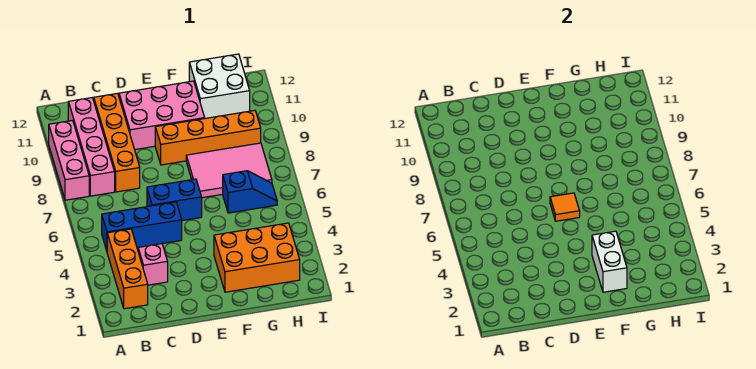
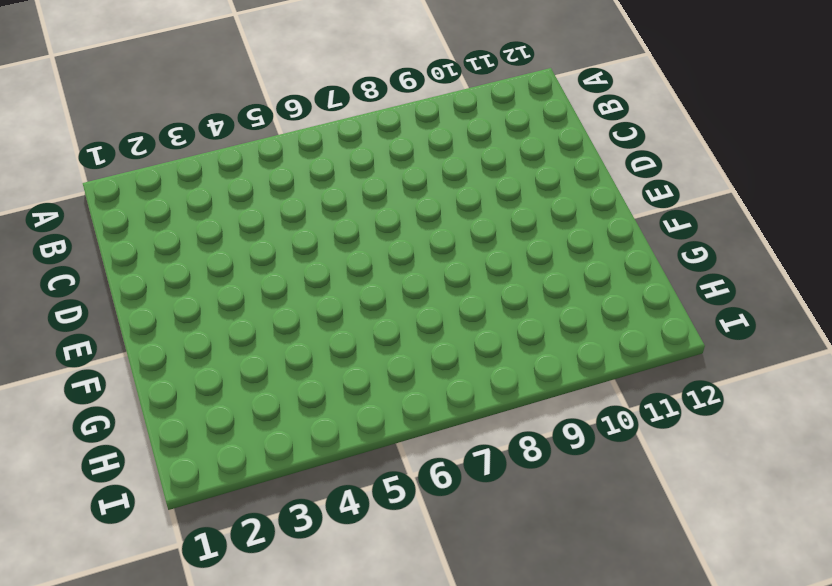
none -> pink brick A8:A10 level 1
none -> orange brick B2:B4 level 1
none -> blue brick B5:D5 level 1

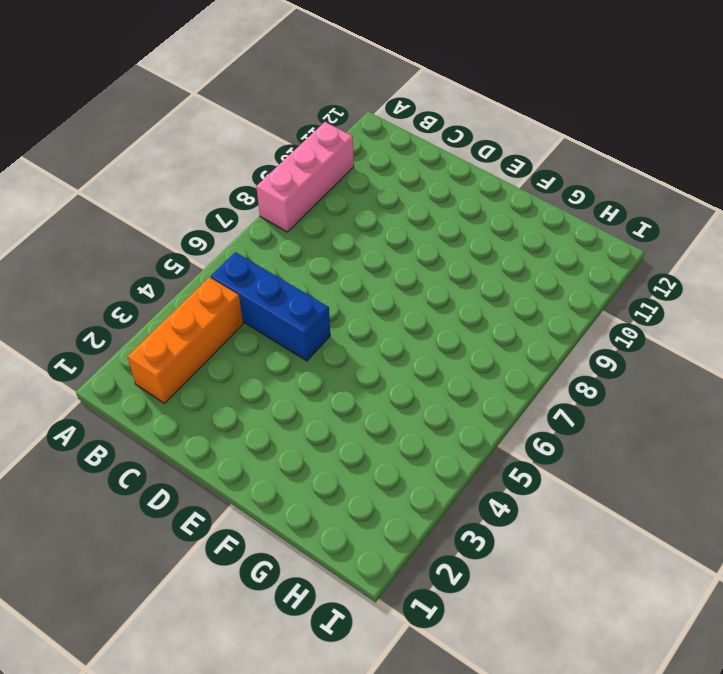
none -> pink brick B8:B11 level 1
none -> pink brick C3 level 1
none -> orange brick C8:C11 level 1

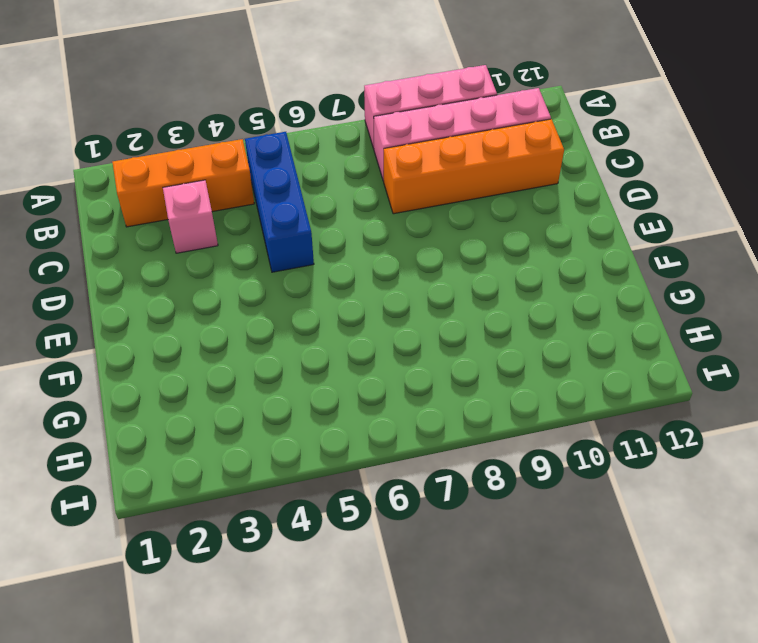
none -> blue brick D6:E6 level 1
none -> pink brick D10:F11 level 1
none -> orange brick E9:H9 level 1

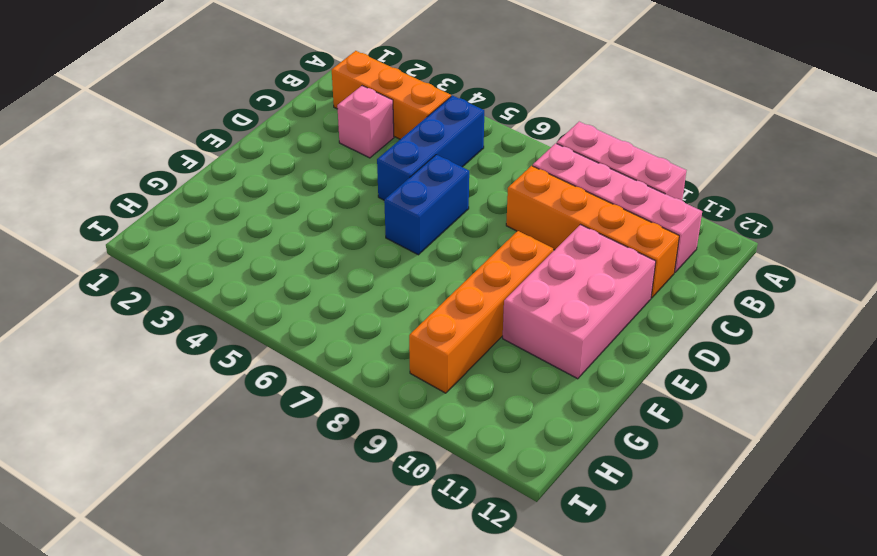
none -> orange brick F2:H3 level 1
none -> pink tile F7:H8 level 1
none -> blue slope G6:H6 level 1 top G

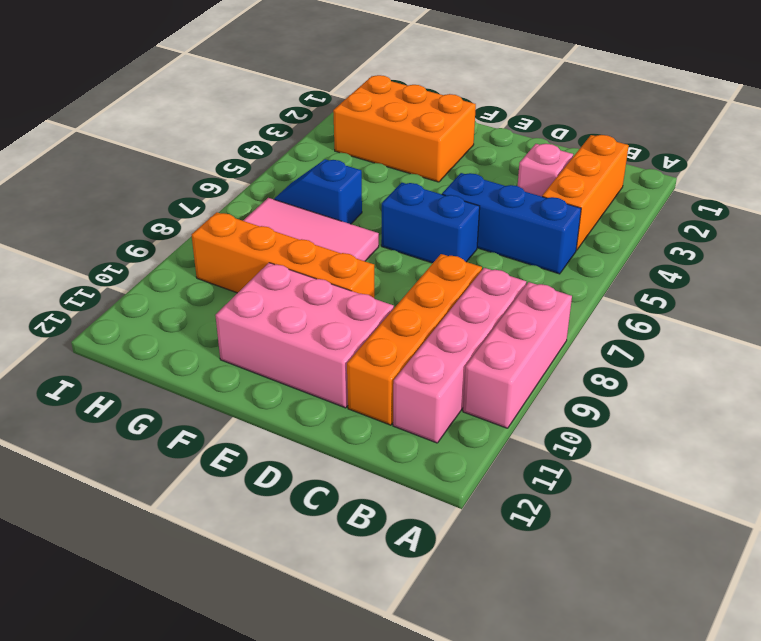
none -> white brick G11:H12 level 1
none -> orange tile E6 level 2
none -> white brick F2:F3 level 2

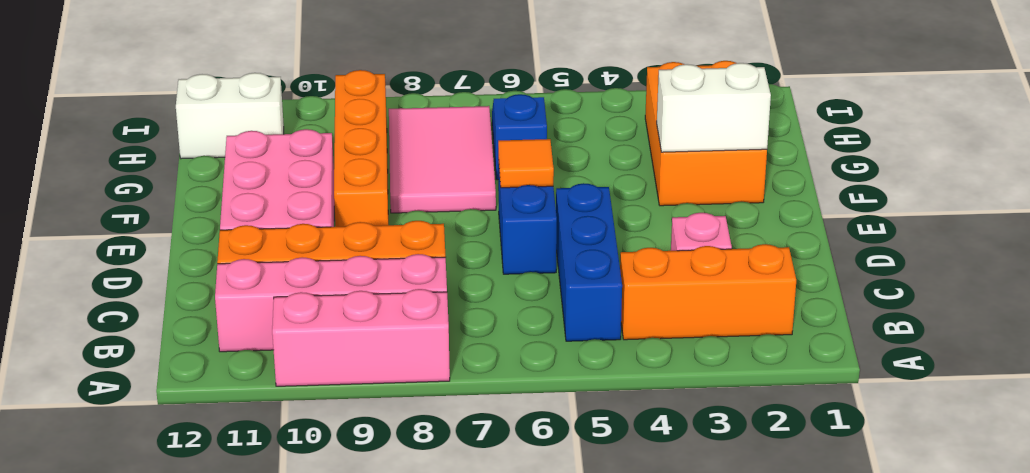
white brick H11:H12 level 1 -> white brick G11:H12 level 1

